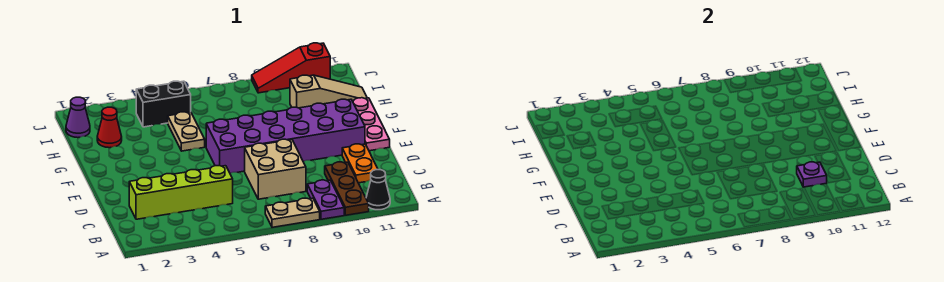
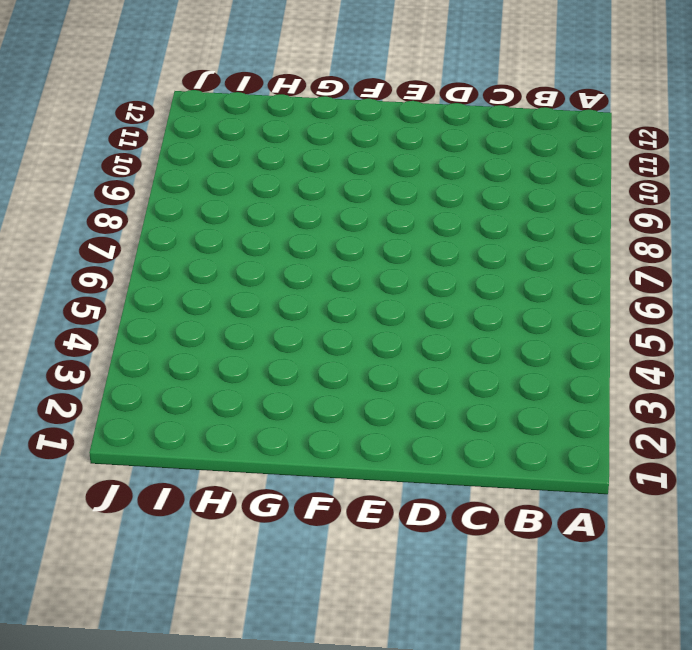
none -> tan plate A7:A8 level 1
none -> purple plate A9:B9 level 1
none -> brown plate A10:C10 level 1

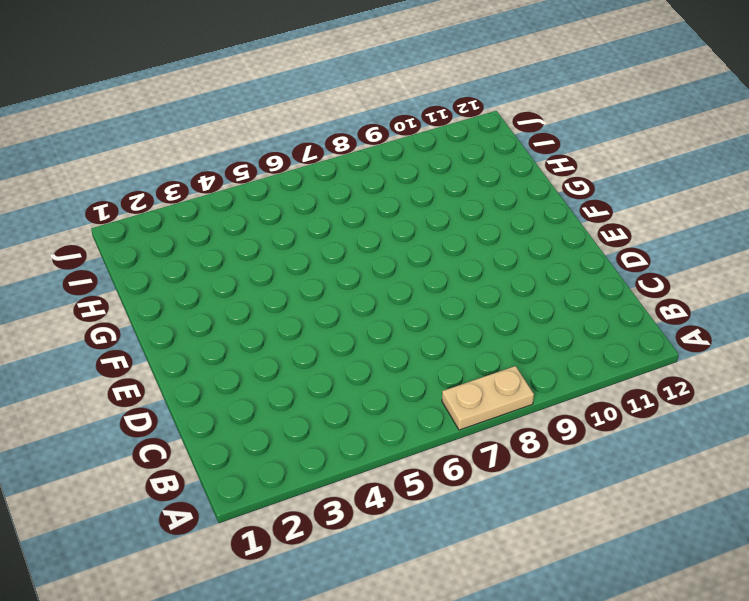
none -> purple plate A9:B9 level 1
none -> brown plate A10:C10 level 1
none -> black cone A11 level 1

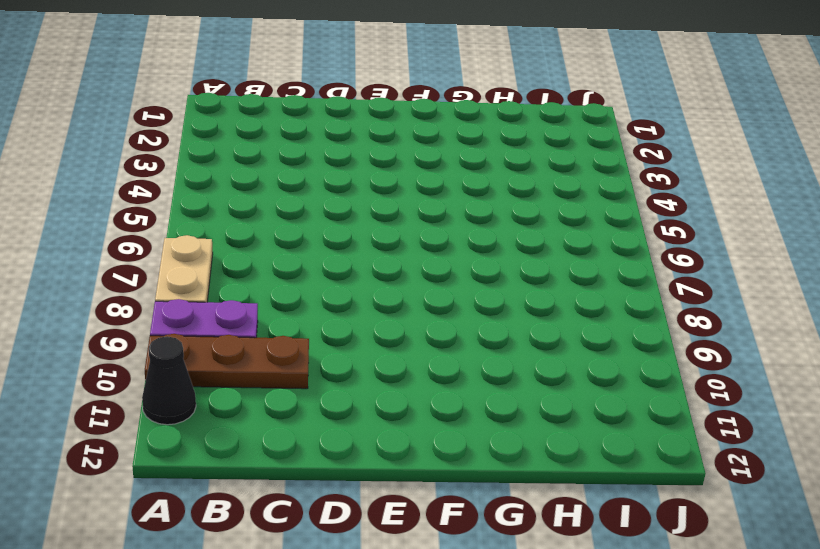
none -> lime brick C2:C5 level 1
none -> tan brick C7:D8 level 1
none -> orange plate C11:D11 level 1

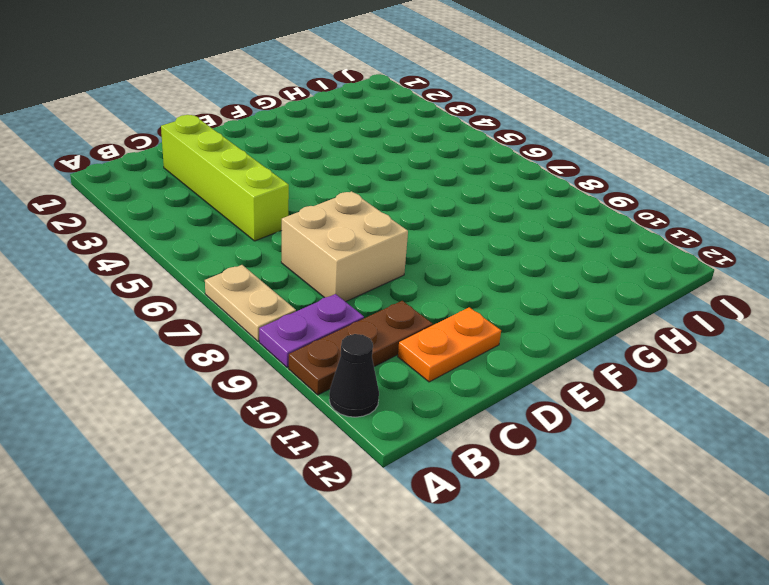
none -> purple brick E6:F11 level 1
none -> pink plate E12:G12 level 1
none -> tan plate G5:H5 level 1

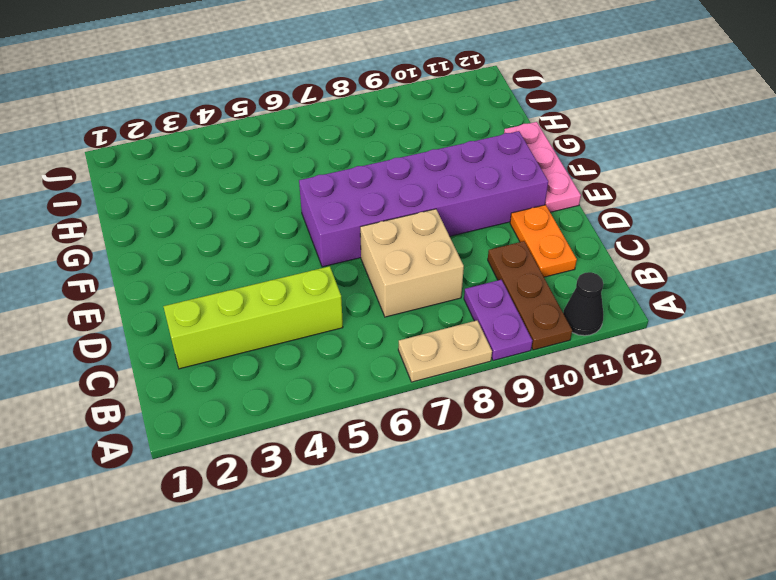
none -> tan plate G5:H5 level 1
none -> red cone H2 level 1
none -> tan slope H10:H12 level 1 top 10

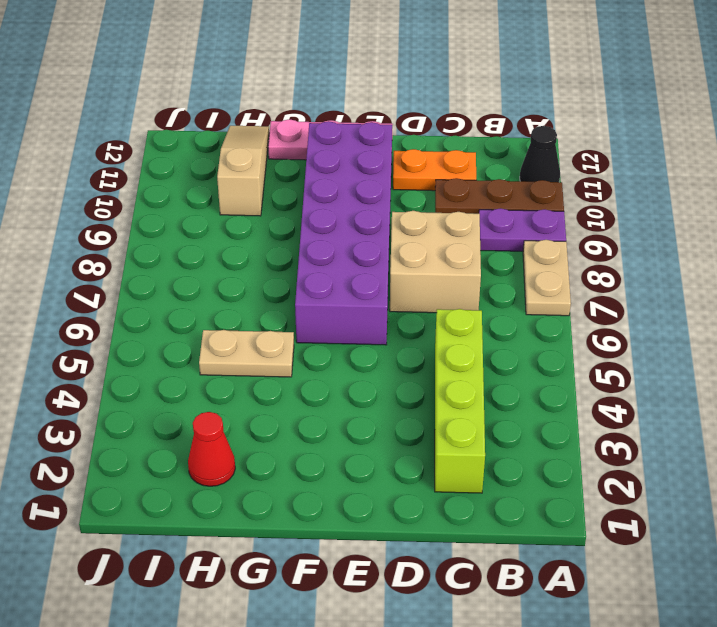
none -> purple cone I1 level 1
none -> black brick I4:I5 level 1
none -> red slope J9:J11 level 1 top 11

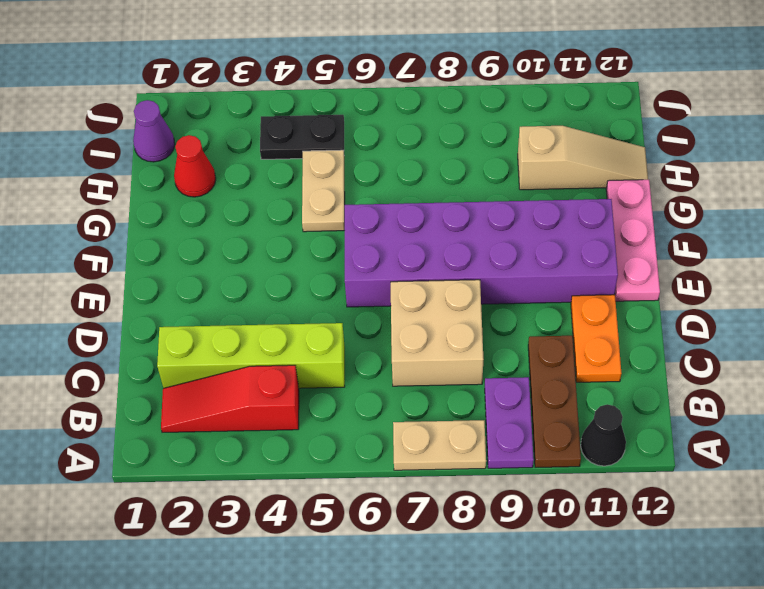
red slope B2:B4 level 1 top 4 -> red slope J9:J11 level 1 top 11
black plate I4:I5 level 1 -> black brick I4:I5 level 1
none -> purple plate C10 level 2

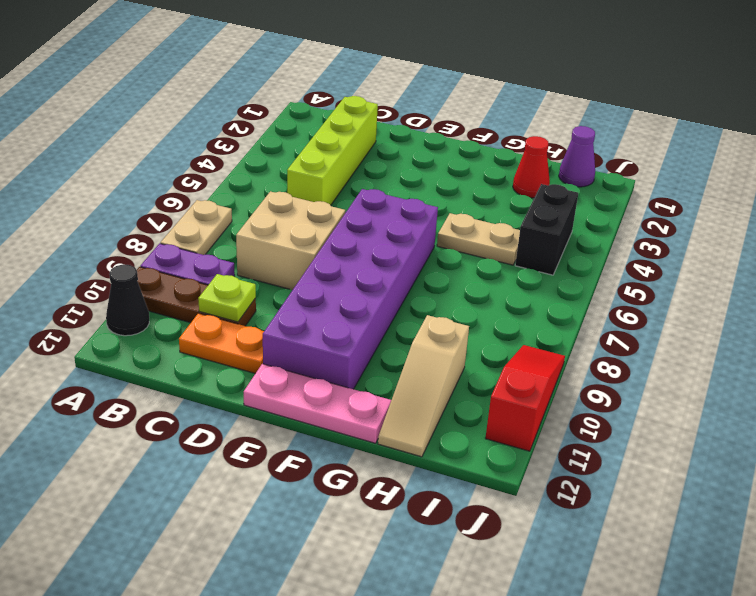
lime plate C10 level 2 -> purple plate C10 level 2

